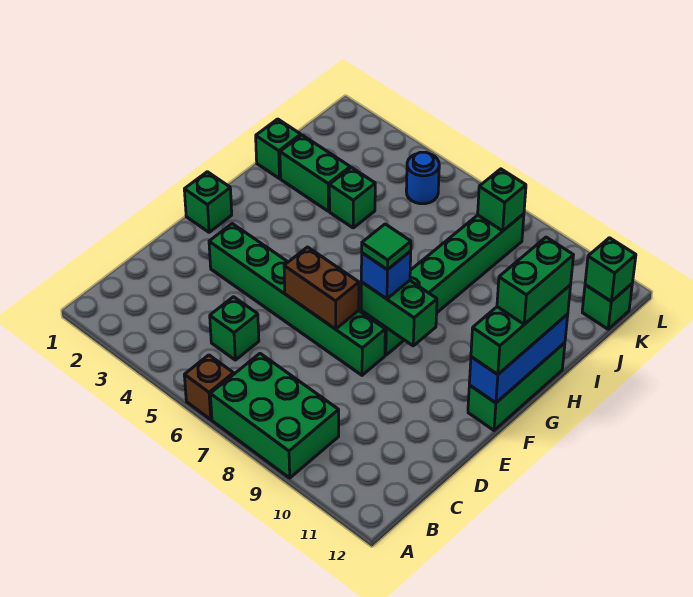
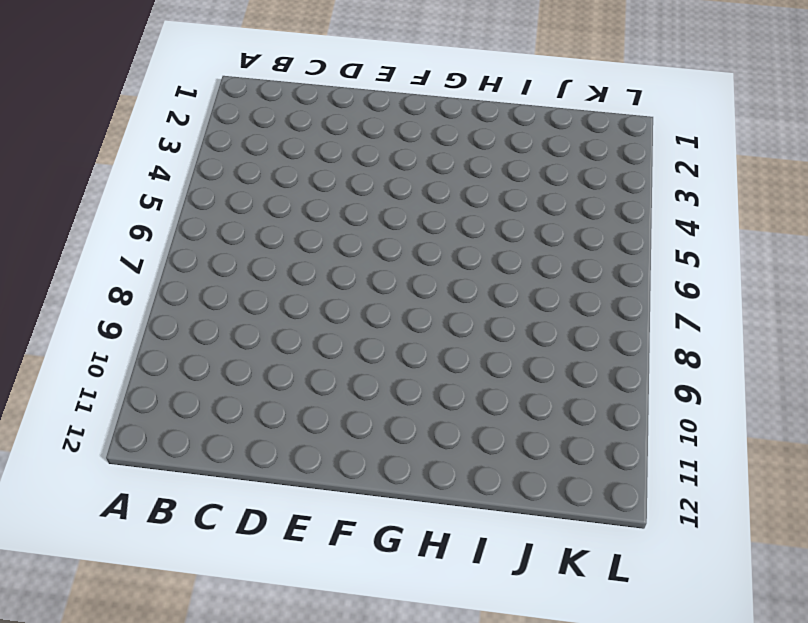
none -> brown brick A6 level 1
none -> green brick A7:B9 level 1
none -> green brick C5 level 1

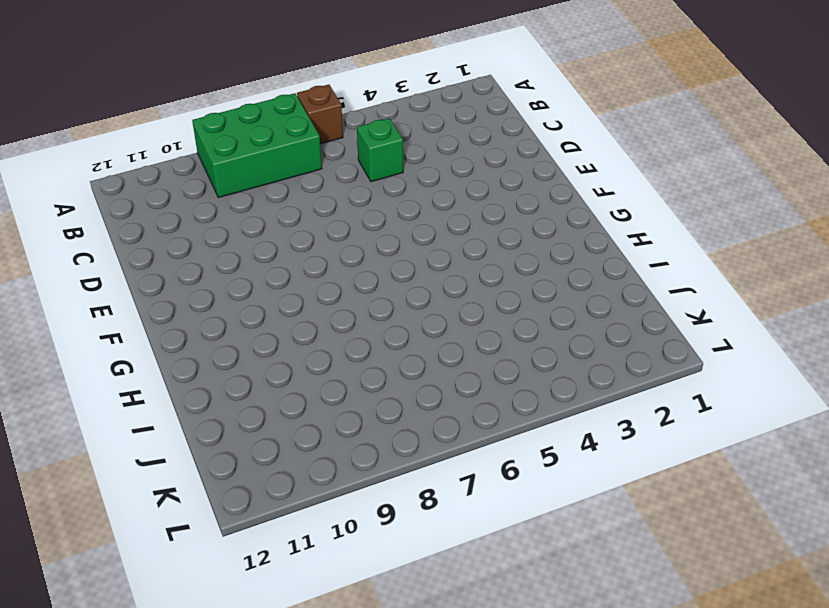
none -> green brick E3:E8 level 1
none -> green brick F1 level 1
none -> green brick F8:K8 level 1

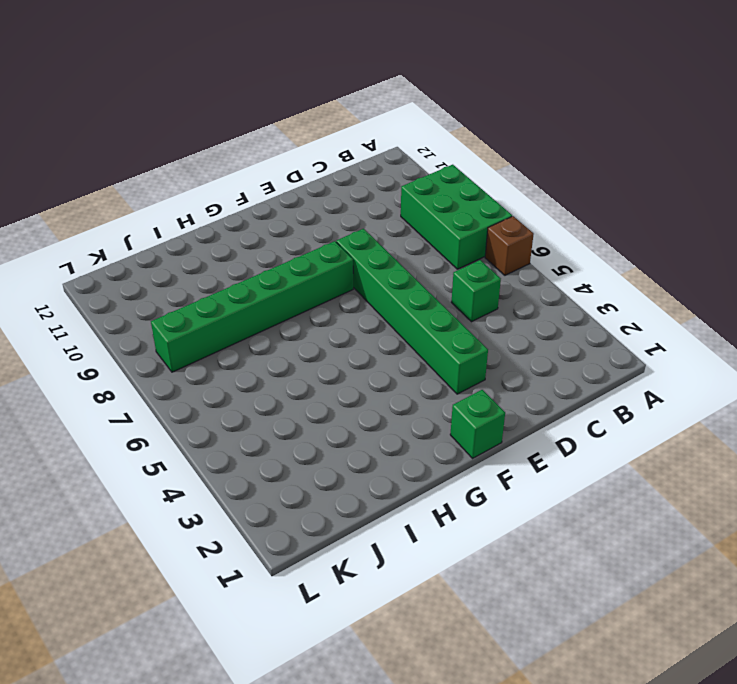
none -> green brick F12:H12 level 1
none -> green brick I1 level 1
none -> green brick I2:I3 level 1

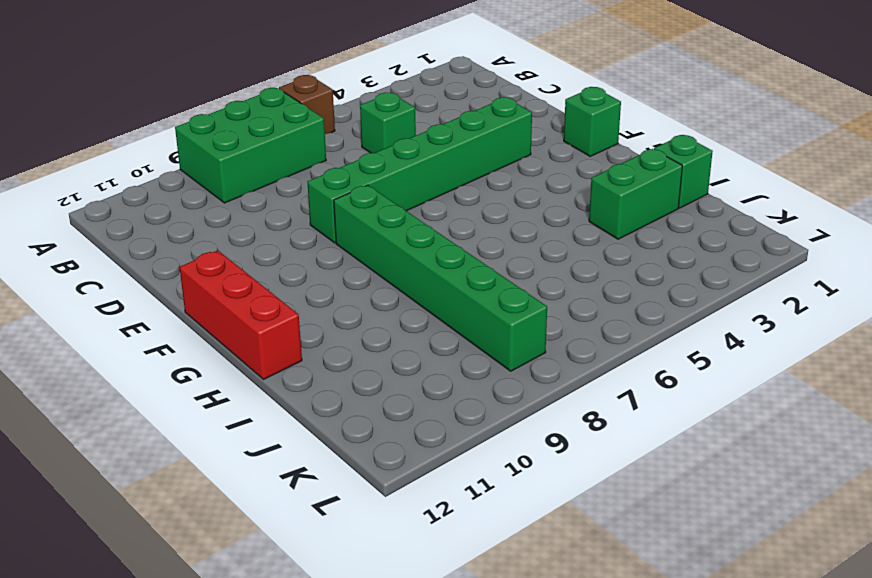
red brick F12:H12 level 1 -> green brick F12:H12 level 1
none -> green brick I4 level 1
none -> blue round brick K5 level 1
none -> green brick K12 level 1

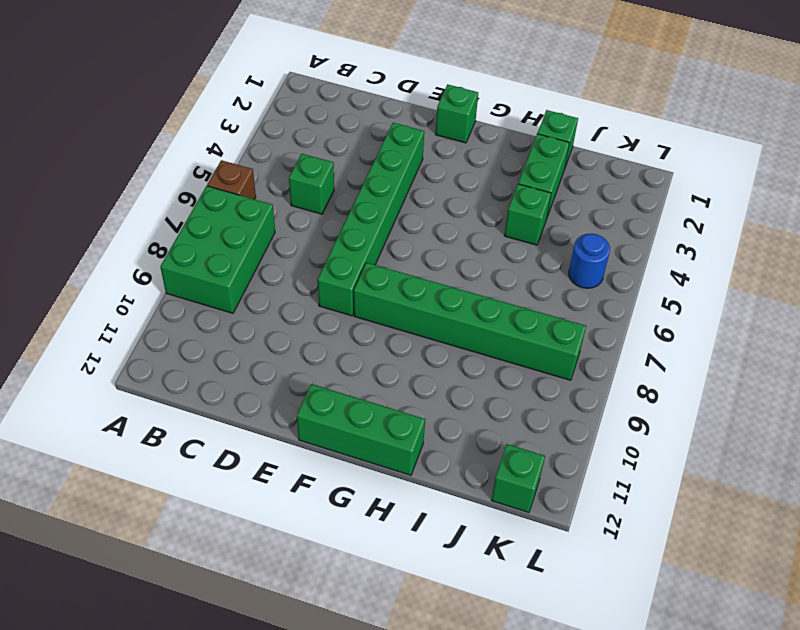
none -> brown brick E6:E7 level 2
none -> green brick F8:F9 level 2
none -> blue brick F12:H12 level 2

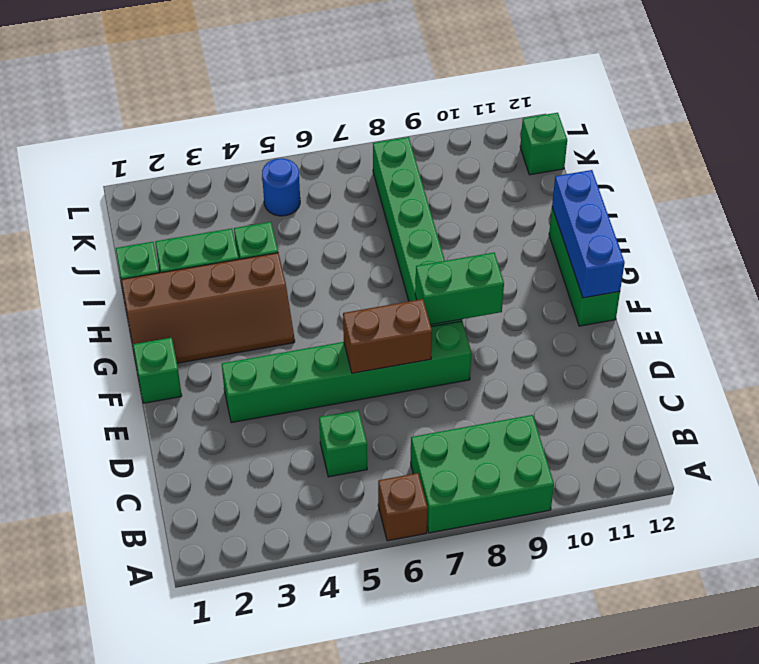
brown slope G1:H4 level 1 top H -> none
none -> green brick K8 level 2
none -> green brick K12 level 2
none -> blue brick F8 level 3

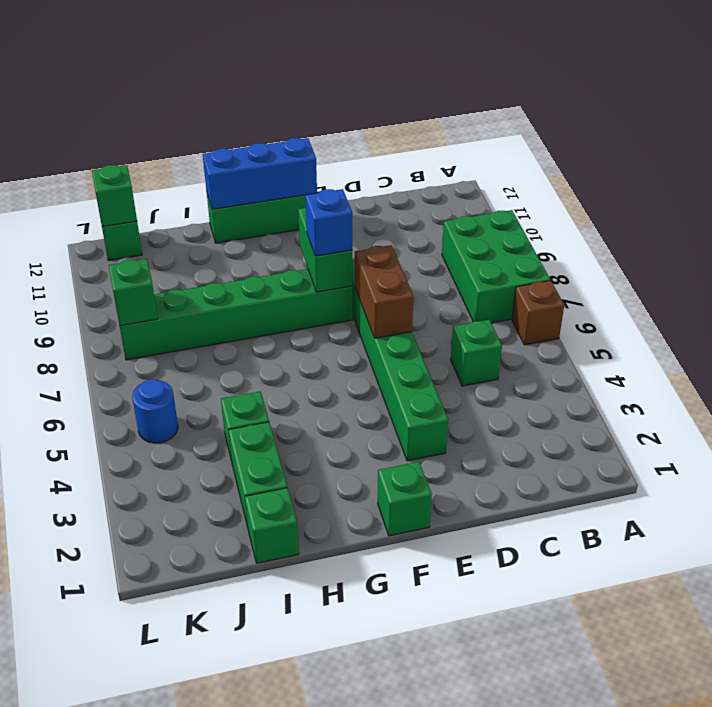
none -> green brick F12:H12 level 3
none -> green tile F8 level 4
none -> green brick G12:H12 level 4

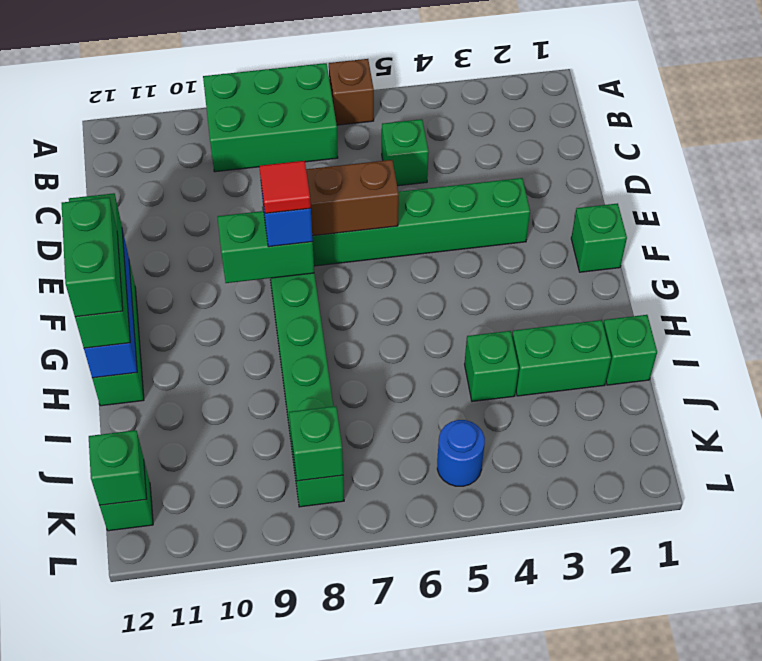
red tile F8 level 4 -> green tile F8 level 4

